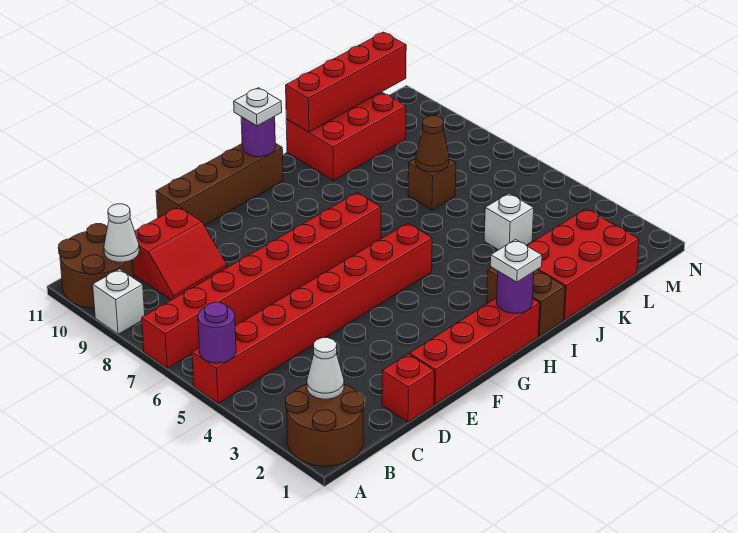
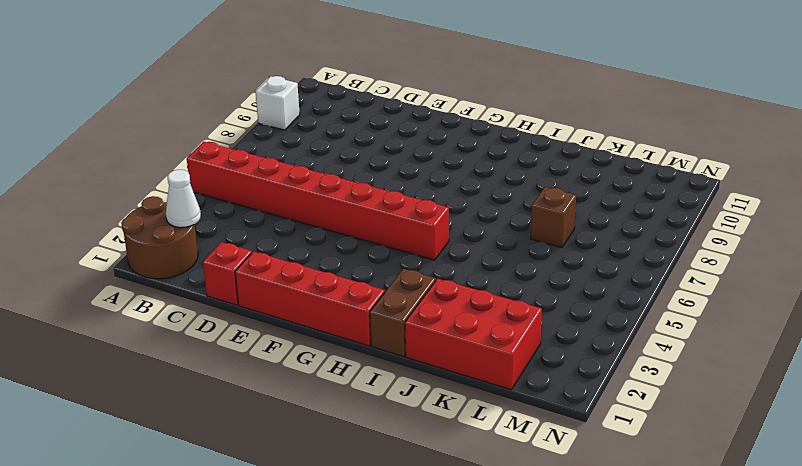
none -> red brick A7:H7 level 1
none -> brown round brick A10:B11 level 1
none -> red slope C9:D10 level 1 top 10

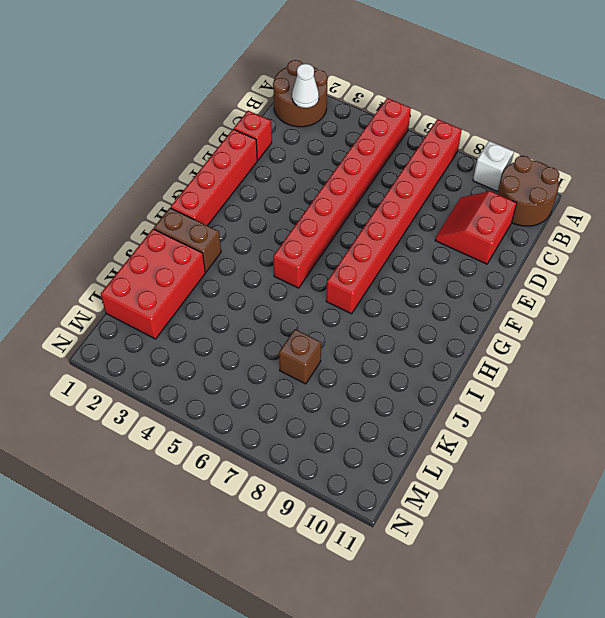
none -> brown brick E11:H11 level 1
none -> red brick J10:L11 level 1
none -> white brick K4 level 1

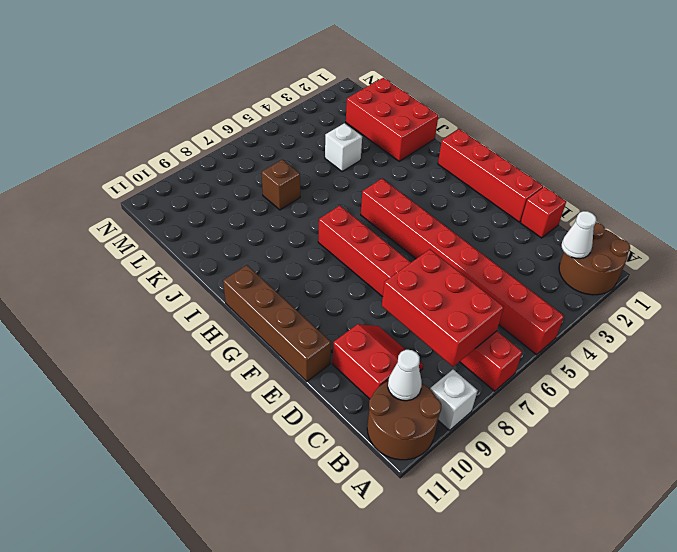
red brick B7:D8 level 2 -> red brick J10:L11 level 1
none -> brown brick I1:I2 level 1
none -> purple round brick A5 level 2
none -> purple round brick H1 level 2

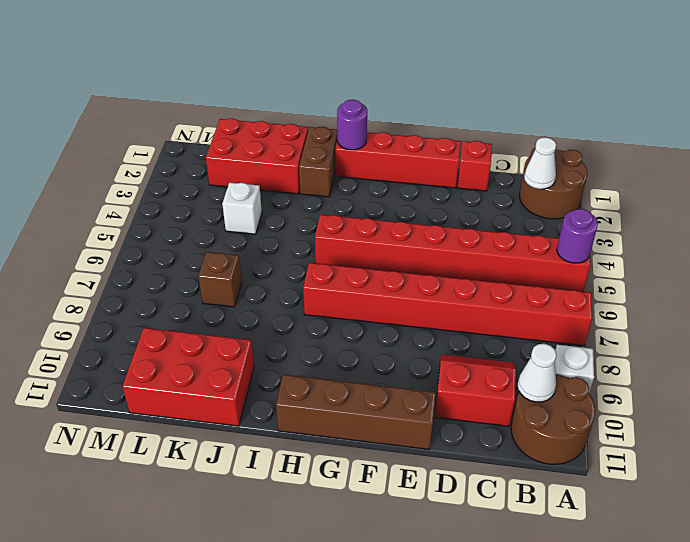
none -> purple round brick H11 level 2
none -> red brick J11:M11 level 2
none -> brown cone K7 level 2

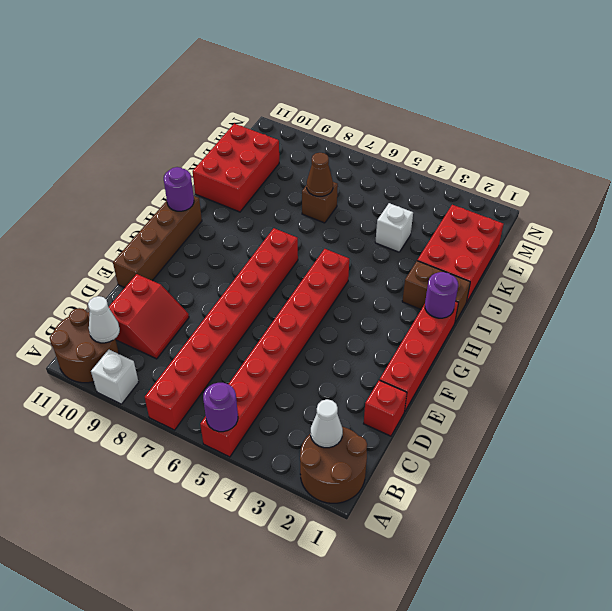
none -> red brick J11:M11 level 2
none -> white plate H1 level 3
none -> white plate H11 level 3

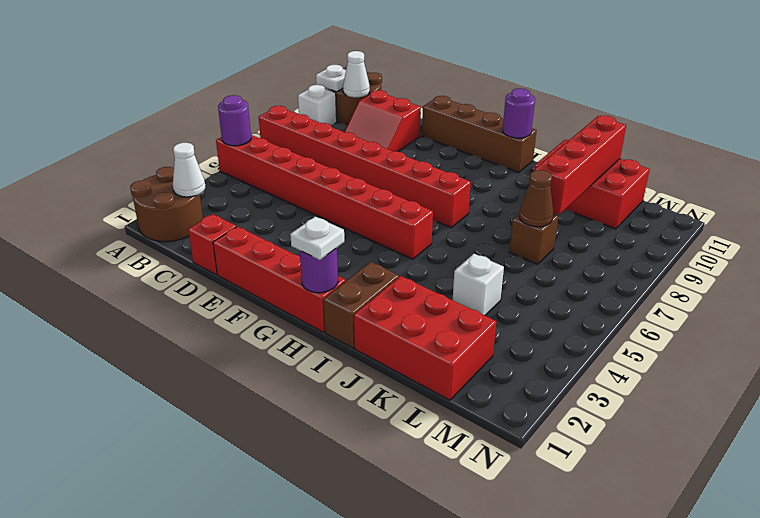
white plate A10 level 2 -> white plate H11 level 3
red brick K8:K11 level 2 -> red brick J11:M11 level 2

